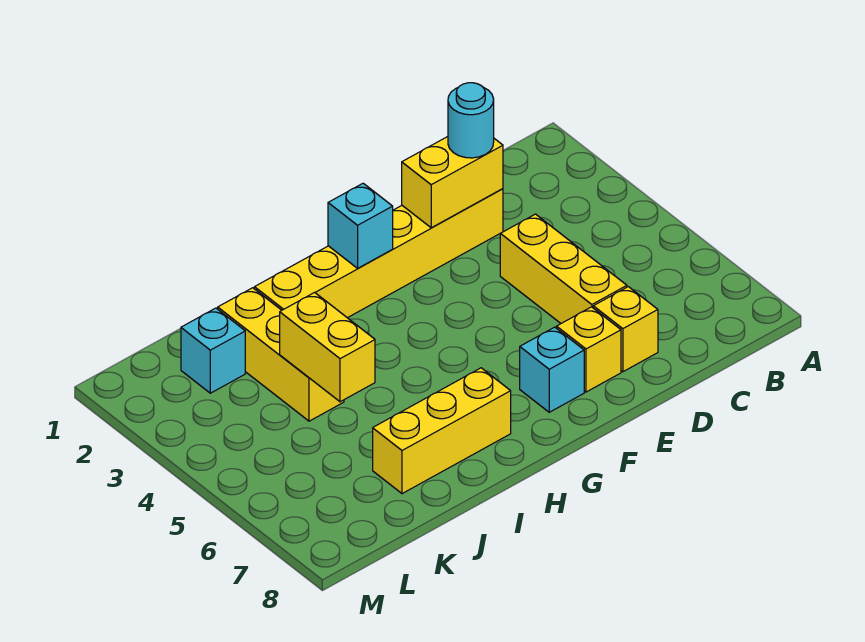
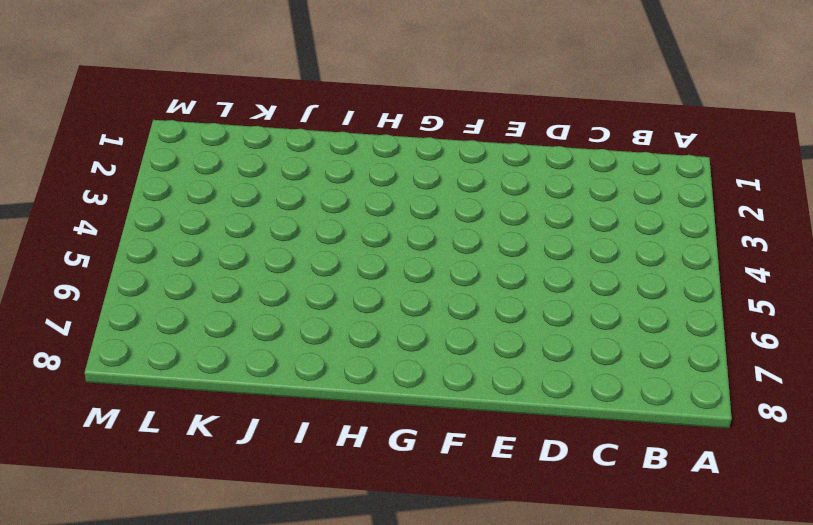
none -> yellow brick D2:I2 level 1
none -> yellow brick D4:D6 level 1
none -> yellow brick D7 level 1

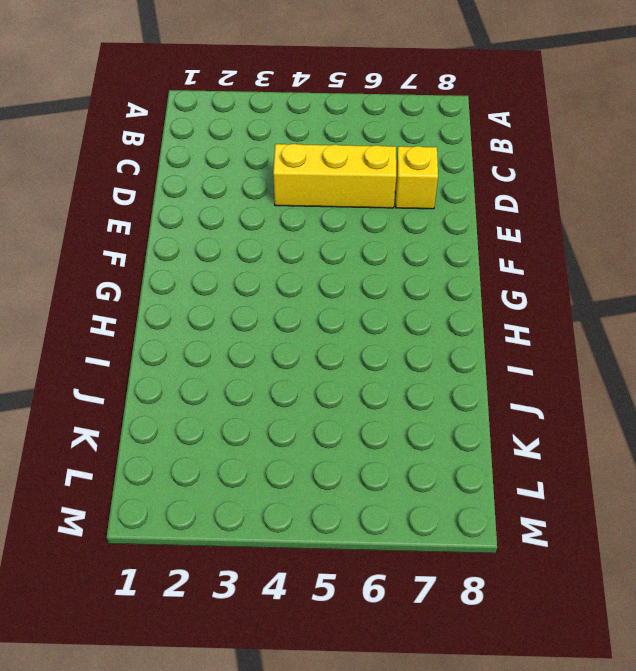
none -> yellow brick D2:I2 level 1
none -> yellow brick E7 level 1
none -> cyan brick F7 level 1

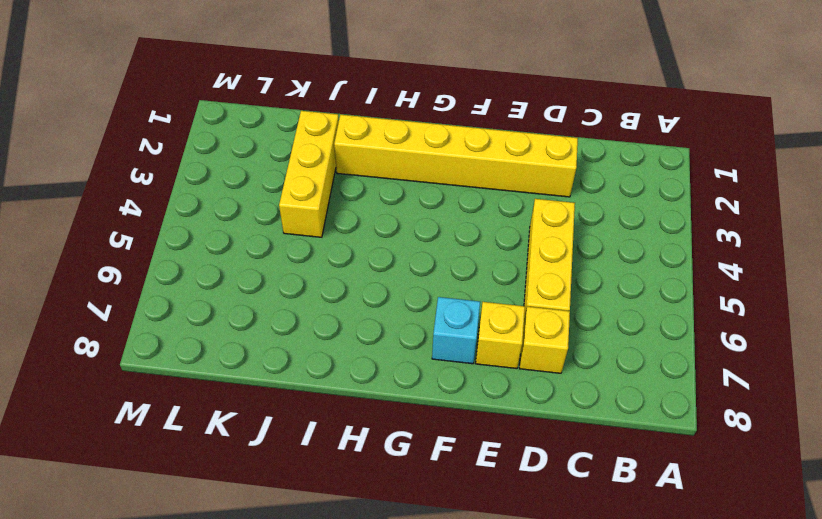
none -> yellow brick H7:J7 level 1
none -> cyan brick K2 level 1
none -> yellow brick D2:E2 level 2

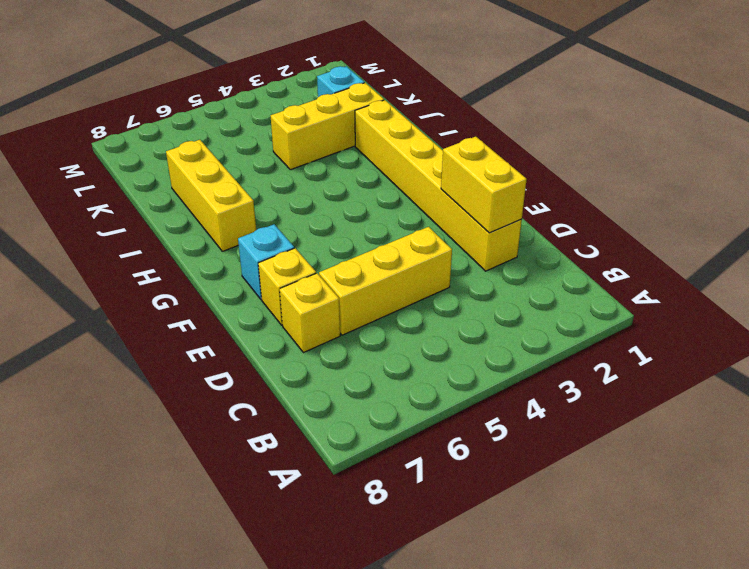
none -> cyan brick G2 level 2
none -> yellow brick J4:J5 level 2
none -> cyan round brick D2 level 3

